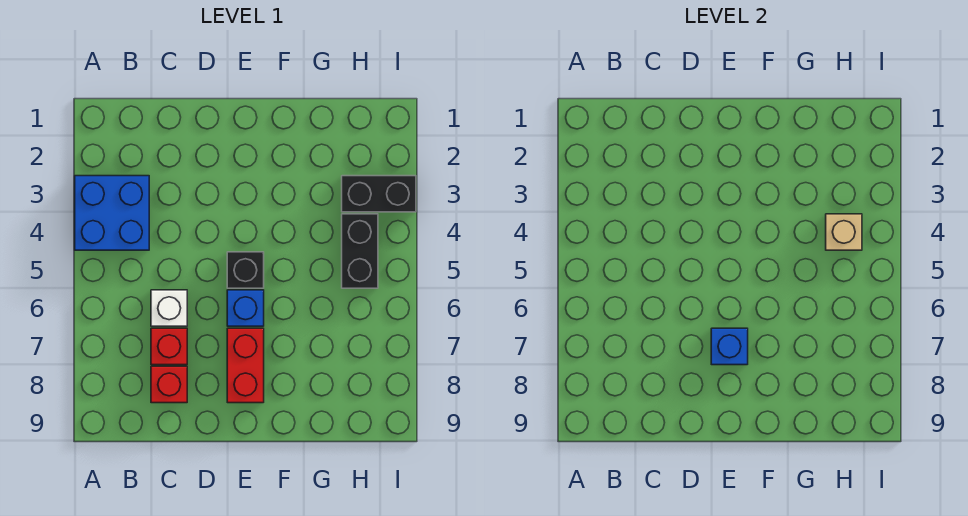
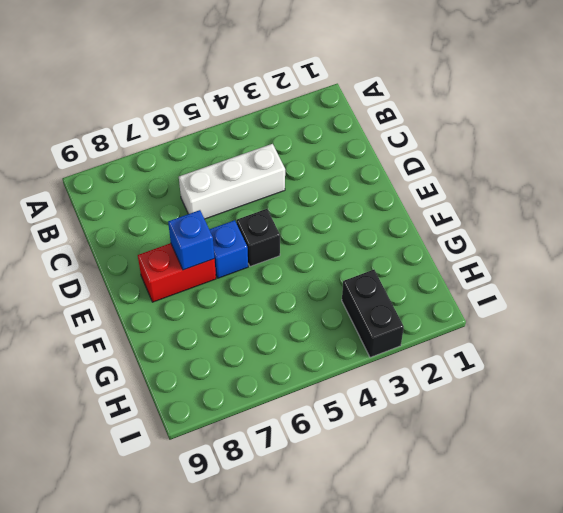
white brick C4:C6 level 1 -> white brick C6 level 1
none -> blue brick A3:B4 level 1
none -> red brick C7 level 1

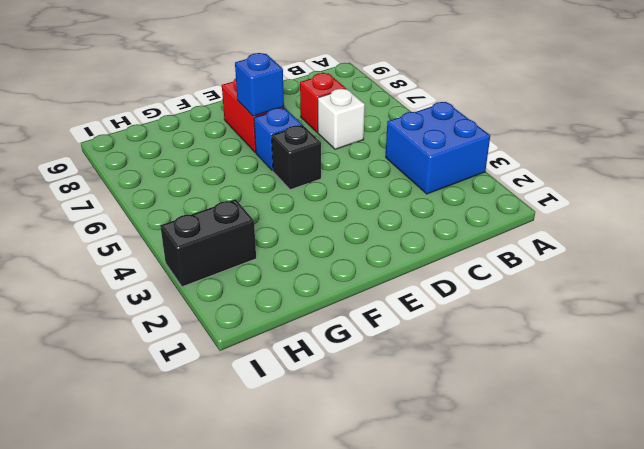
none -> red brick C8 level 1
none -> black brick H4:H5 level 1

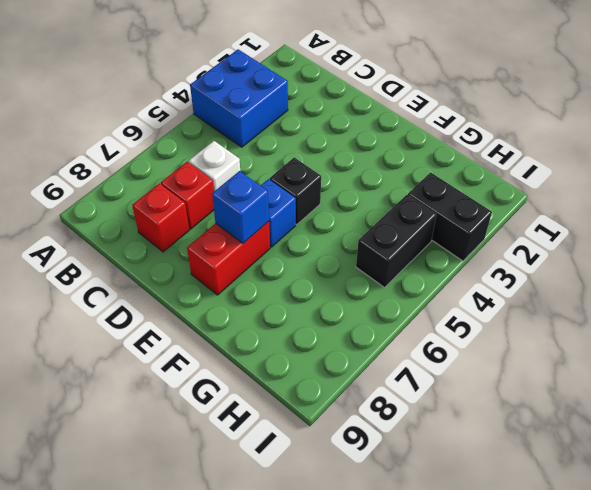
none -> tan brick H4 level 2

